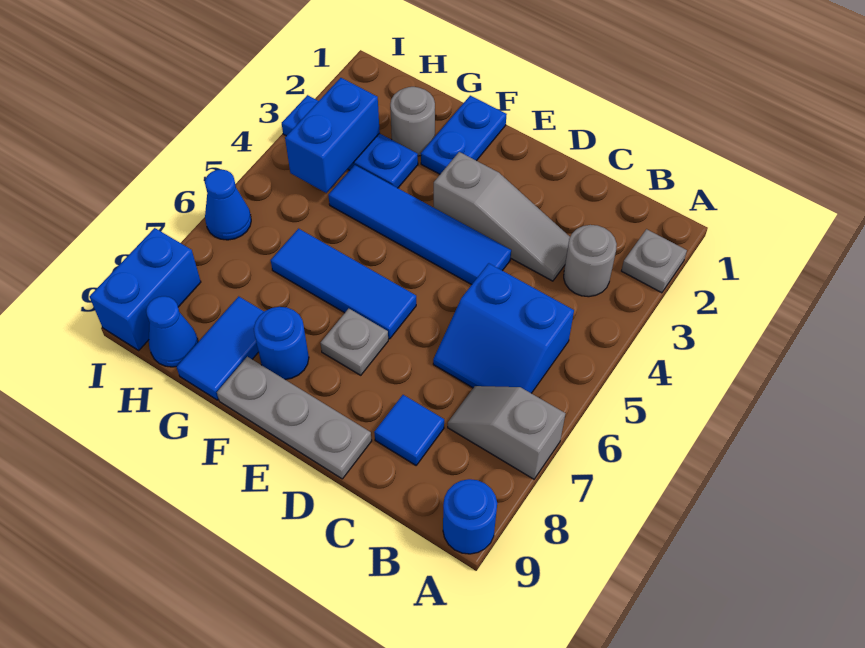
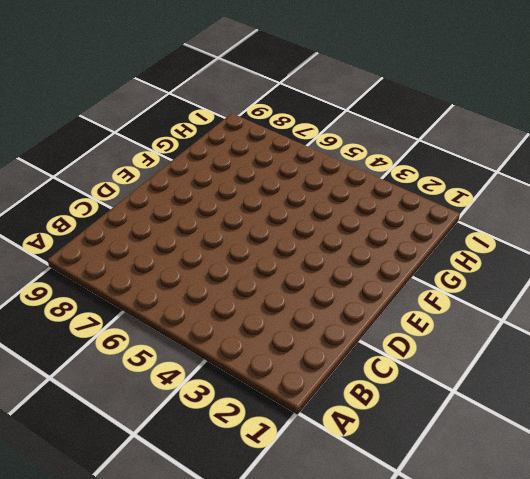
none -> grey plate A2 level 1
none -> grey slope A7:B7 level 1 top A
none -> blue round brick A9 level 1

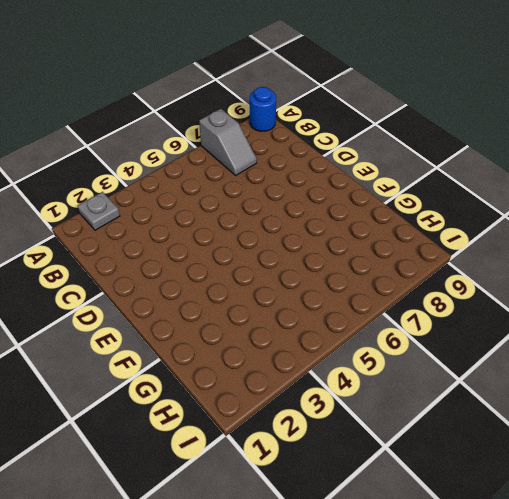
none -> grey round brick B3 level 1
none -> blue slope B5:C6 level 1 top 5
none -> grey slope C3:E3 level 1 top E

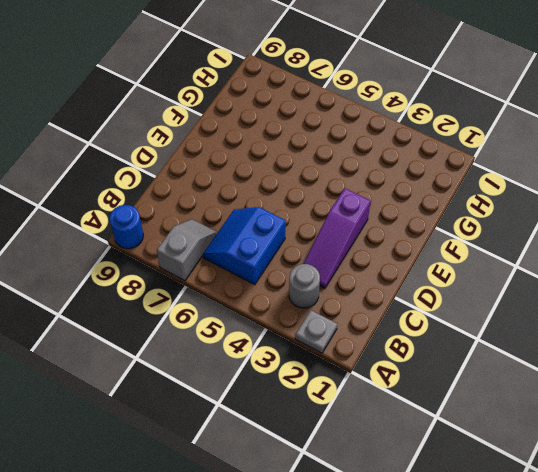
purple slope C3:E3 level 1 top E -> grey slope C3:E3 level 1 top E
none -> blue tile C8 level 1
none -> blue tile D4:G4 level 1
none -> grey plate D9:F9 level 1

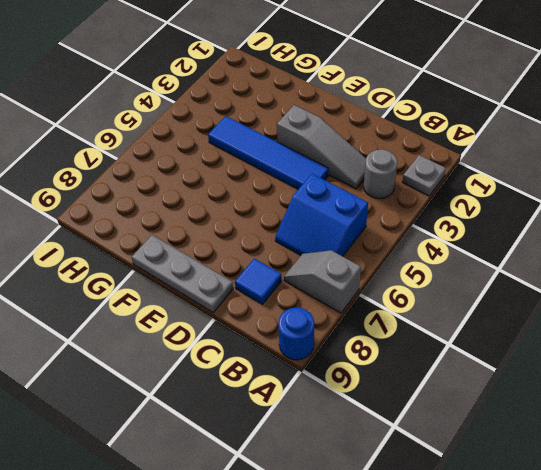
none -> blue tile E6:G6 level 1
none -> grey plate E7 level 1
none -> blue plate F1:F2 level 1

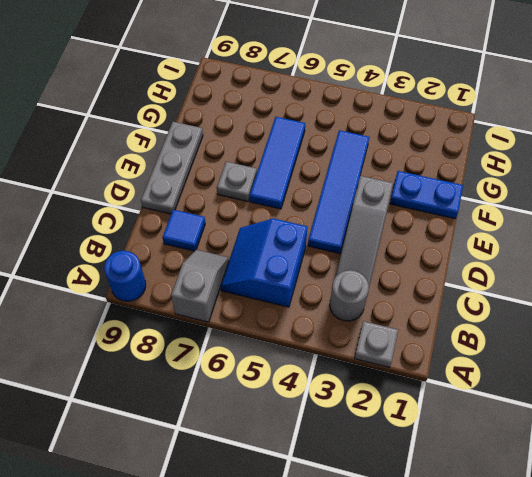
none -> blue round brick F8 level 1
none -> grey round brick G2 level 1
none -> blue plate G3:I3 level 1

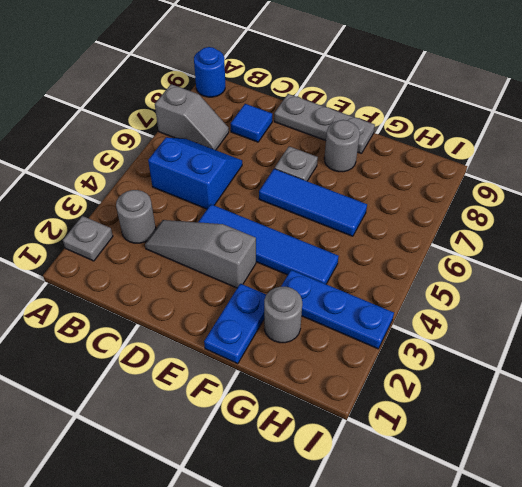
grey round brick F8 level 1 -> blue round brick F8 level 1
none -> blue tile G8:G9 level 1
none -> blue cone H9 level 1
none -> blue cone I6 level 1

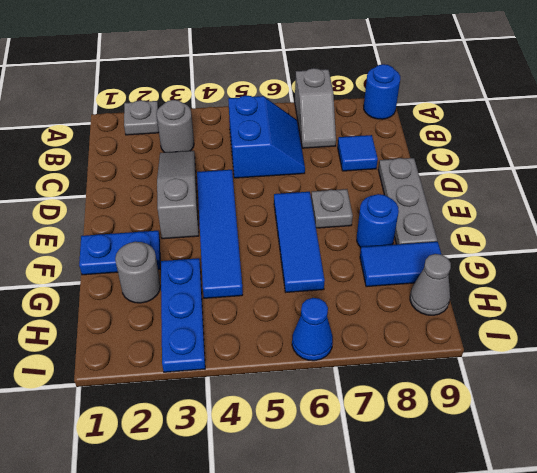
grey cone H9 level 1 -> blue cone H9 level 1
none -> blue brick I8:I9 level 1
none -> blue brick H3:H4 level 2

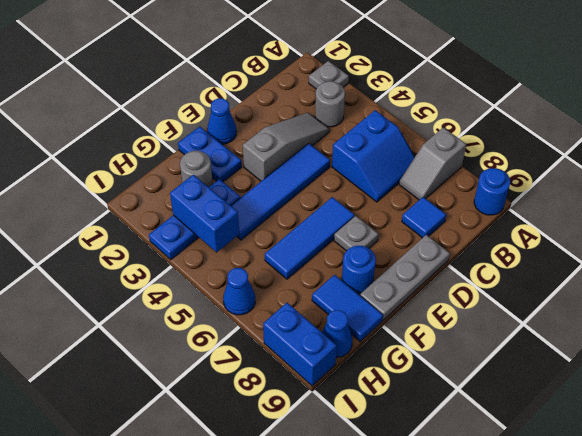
blue cone E1 level 1 -> none

